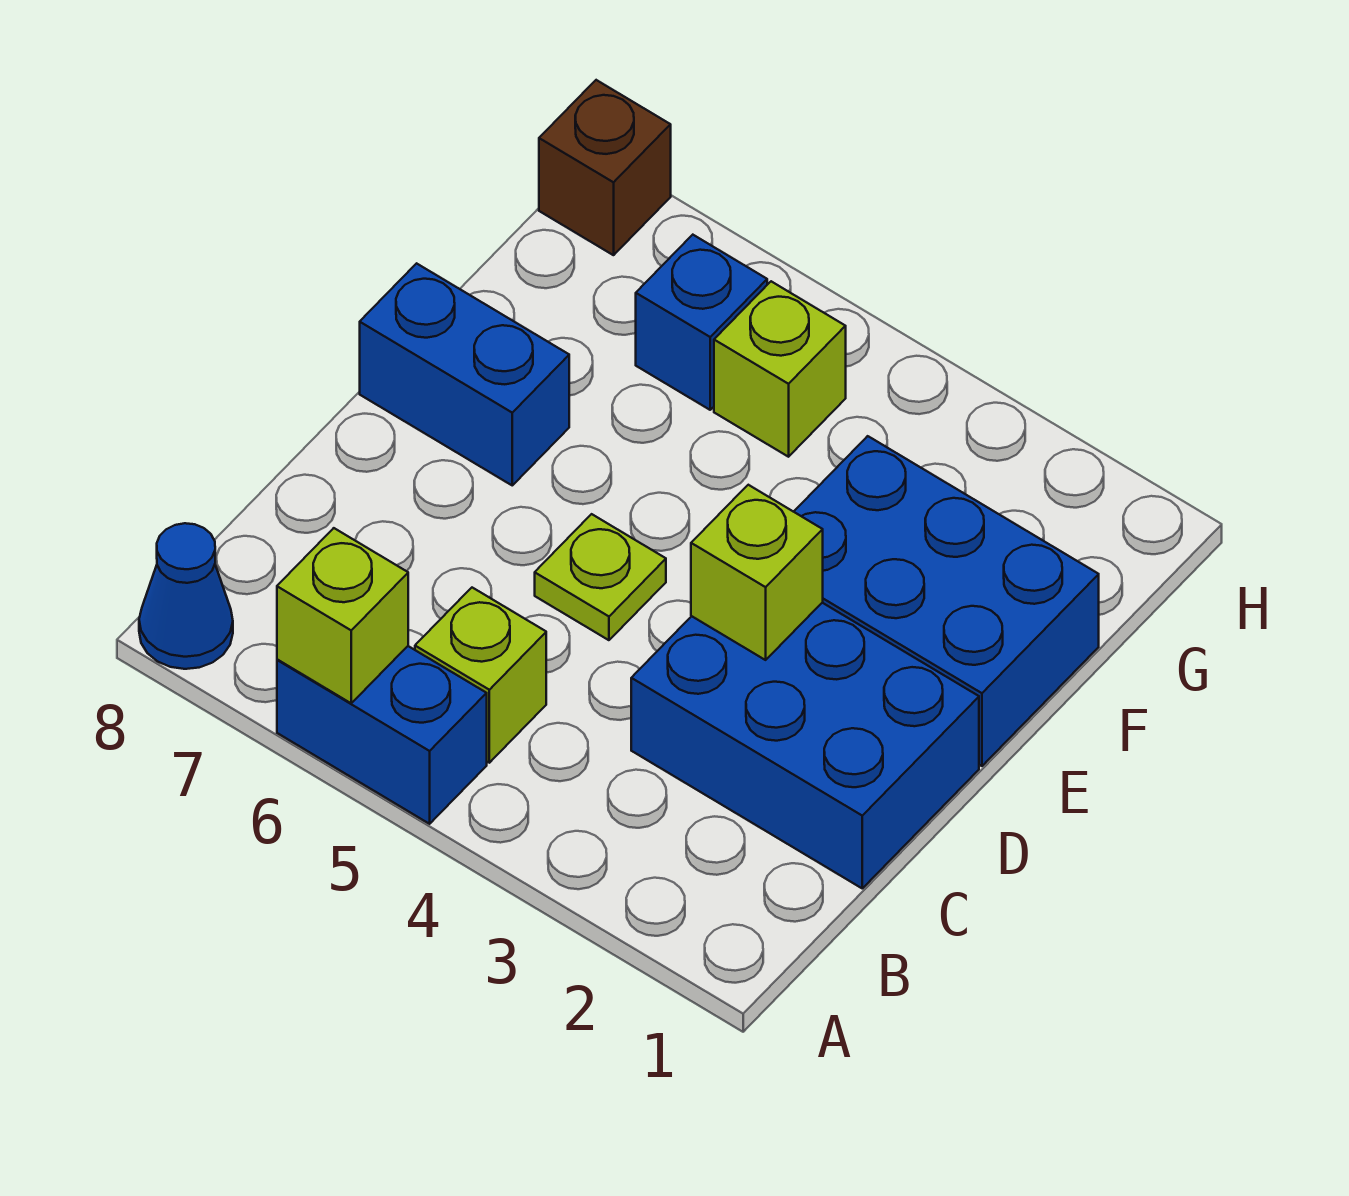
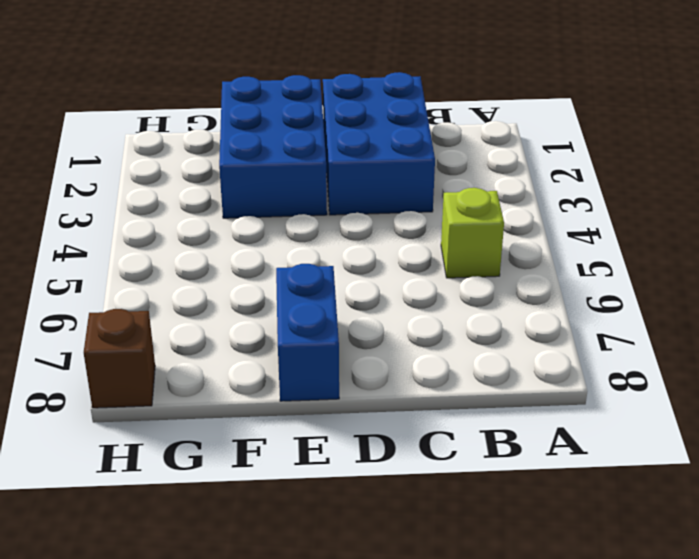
none -> blue brick A5:A6 level 1
none -> blue cone A8 level 1
none -> lime plate D5 level 1

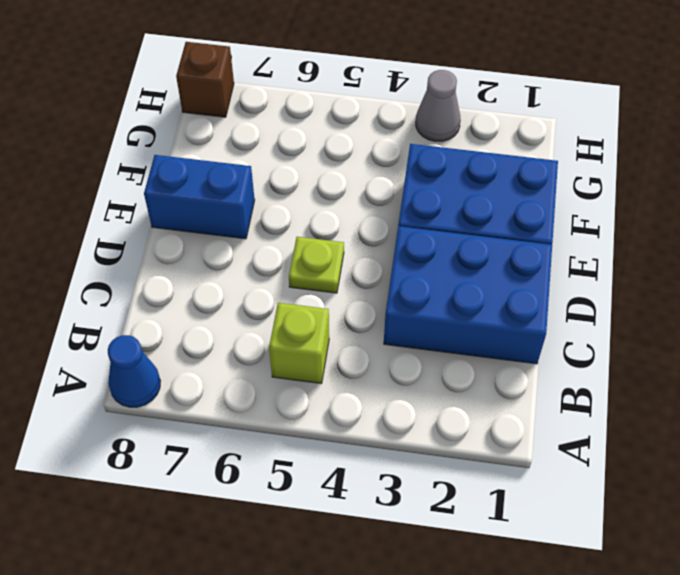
grey cone H3 level 1 -> none
none -> blue brick A5:A6 level 1
none -> lime brick G5 level 1
none -> blue brick G6 level 1

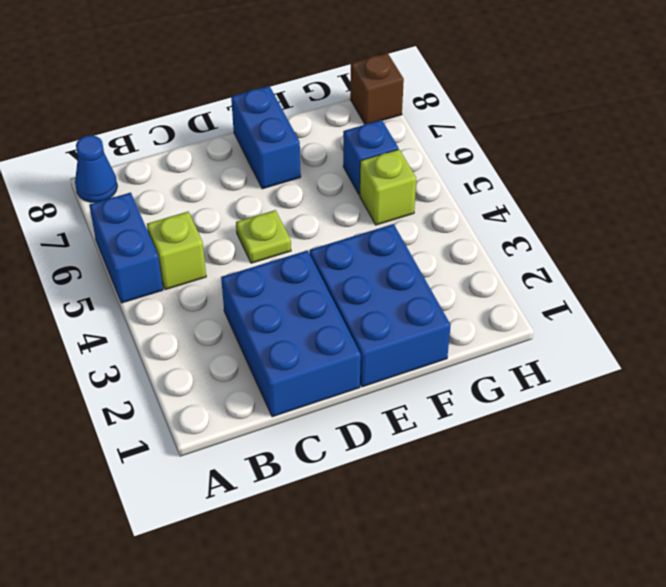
none -> lime brick A6 level 2
none -> lime brick D3 level 2

